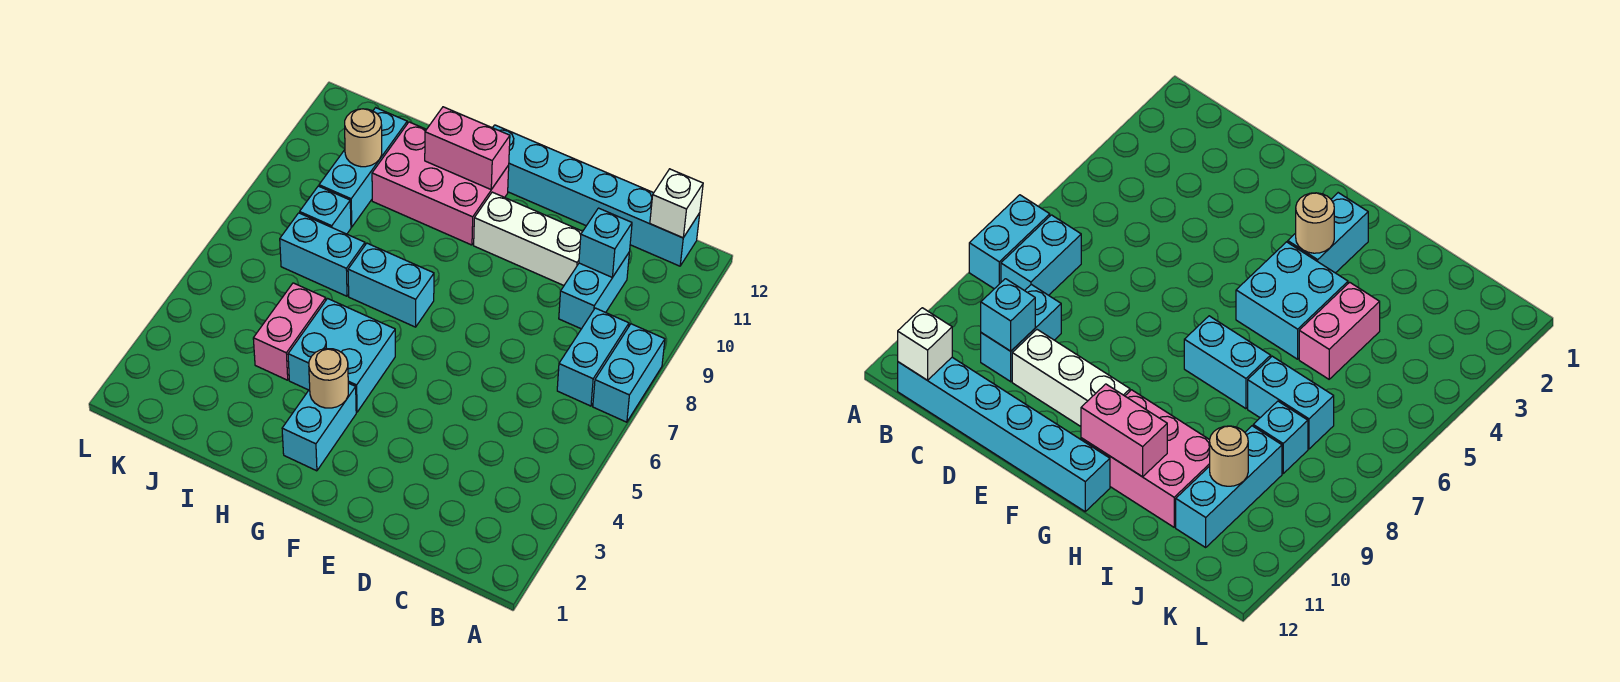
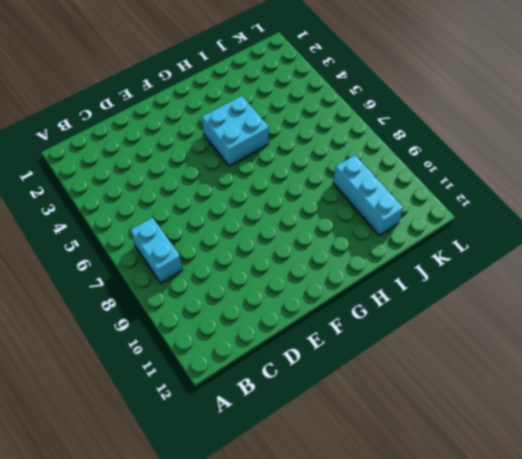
none -> cyan brick A7:A8 level 1
none -> cyan brick B12:G12 level 1
none -> cyan brick C9:C10 level 1

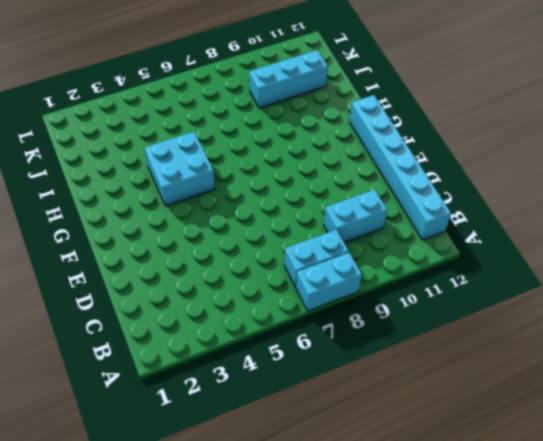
none -> white brick D10:F10 level 1
none -> cyan brick G2:G3 level 1
none -> cyan brick G7:H7 level 1

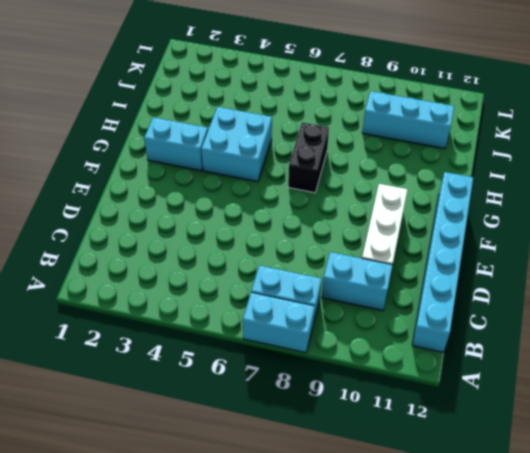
black brick G7:H7 level 1 -> cyan brick G7:H7 level 1
none -> pink brick G10:I11 level 1
none -> pink brick I4:I5 level 1
none -> cyan brick I7:J7 level 1

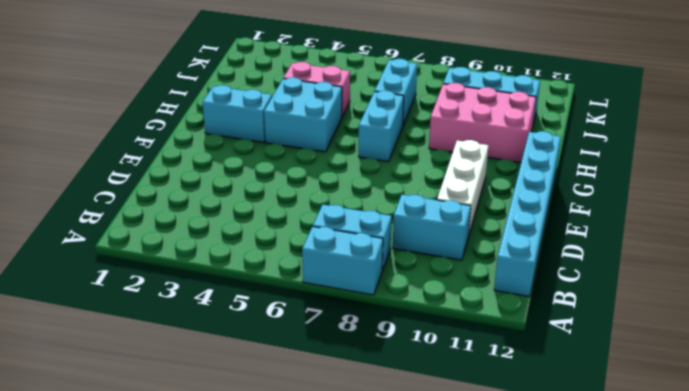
pink brick H9:I11 level 1 -> pink brick G10:I11 level 1
none -> cyan brick J8 level 1
none -> white brick B12 level 2
none -> cyan brick C10 level 2

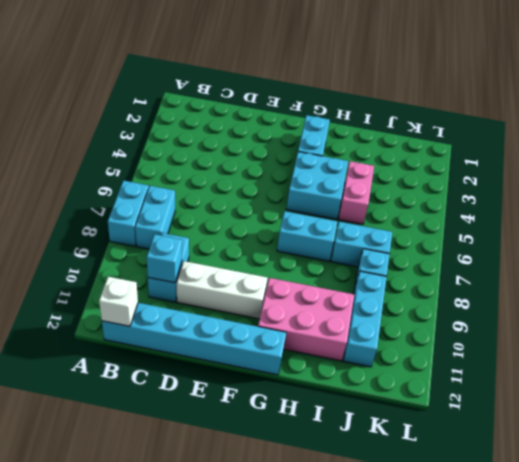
none -> tan round brick G3 level 2
none -> pink brick G11:H11 level 2
none -> tan round brick J10 level 2

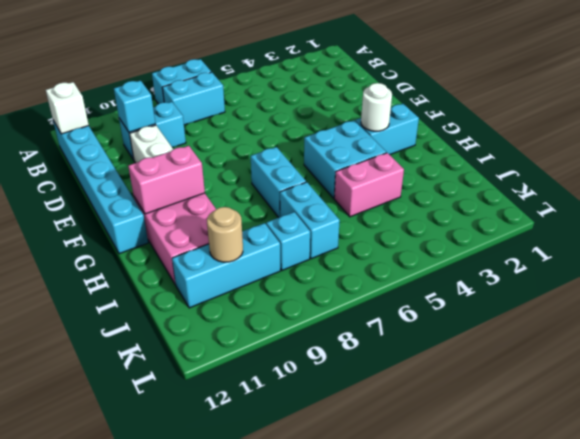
white round brick G3 level 2 -> tan round brick G3 level 2
pink brick G10:G11 level 2 -> pink brick G11:H11 level 2

